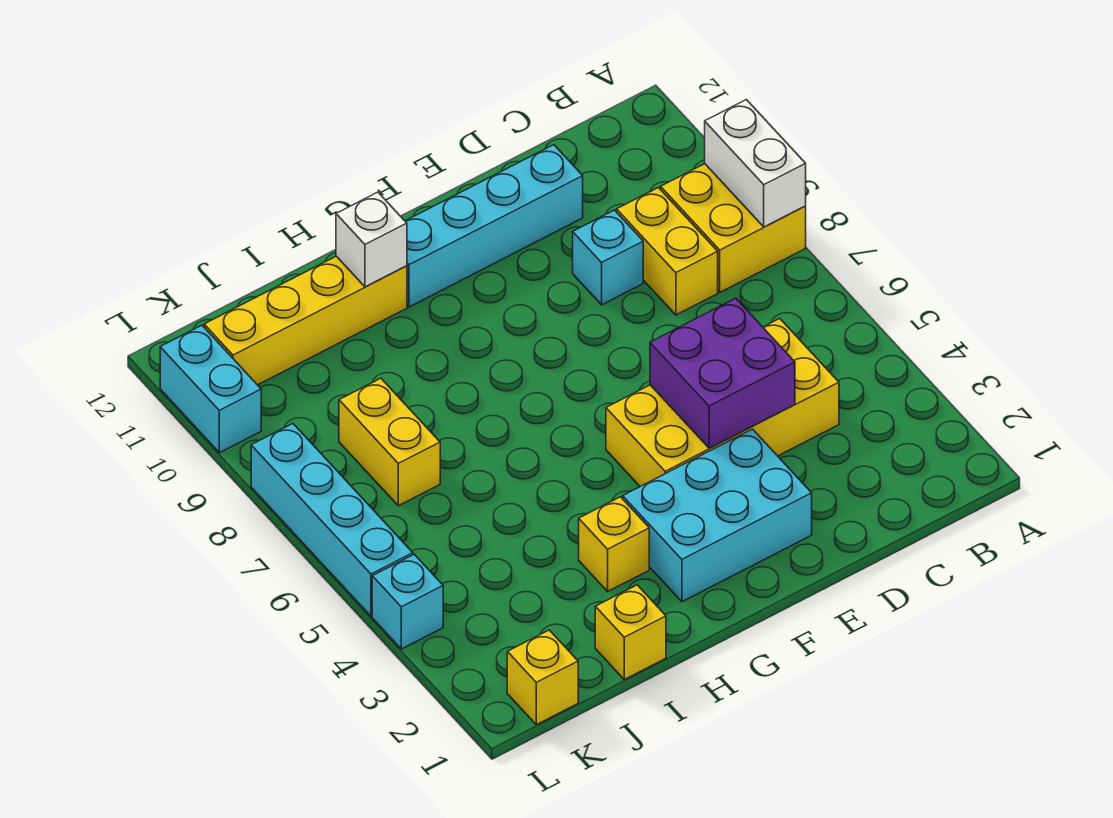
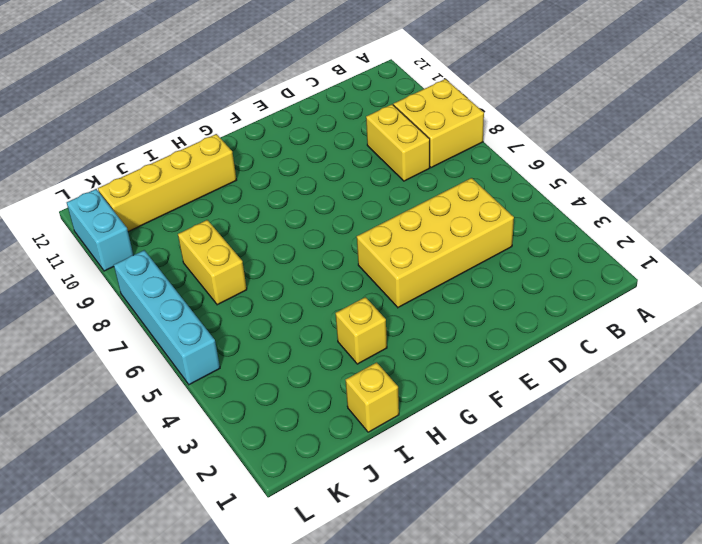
none -> cyan brick D9 level 1
none -> cyan brick D11:G11 level 1
none -> cyan brick E2:G3 level 1

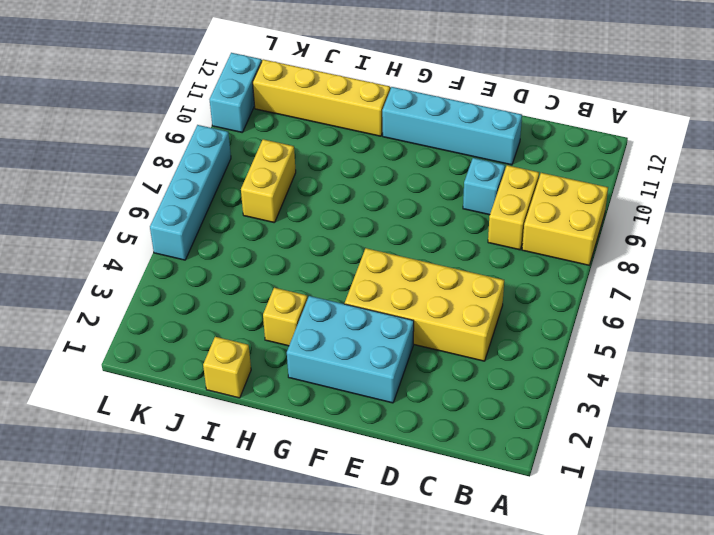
none -> yellow brick K1 level 1
none -> cyan brick L4 level 1
none -> white brick A8:A9 level 2

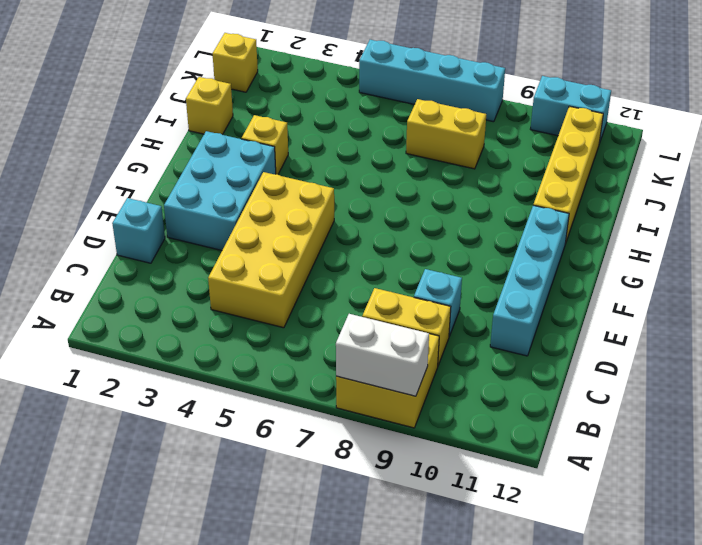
cyan brick D1 level 1 -> cyan brick L4 level 1
none -> purple brick D4:E5 level 2
none -> white brick H11 level 2

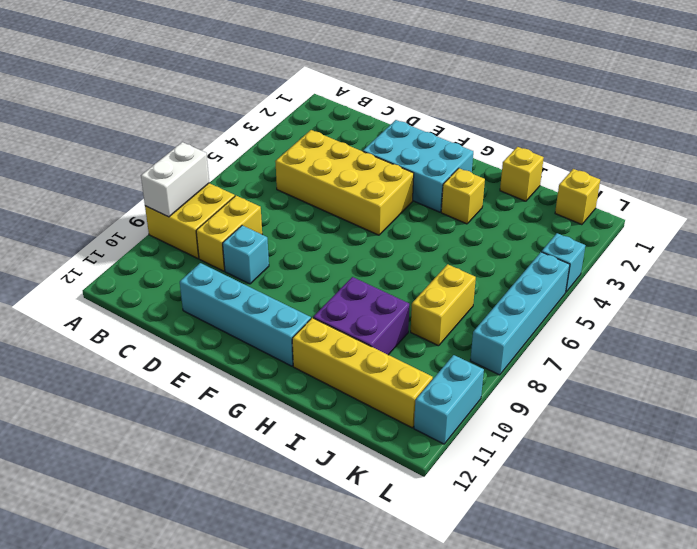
purple brick H9:I10 level 1 -> purple brick D4:E5 level 2
none -> white brick H11 level 2

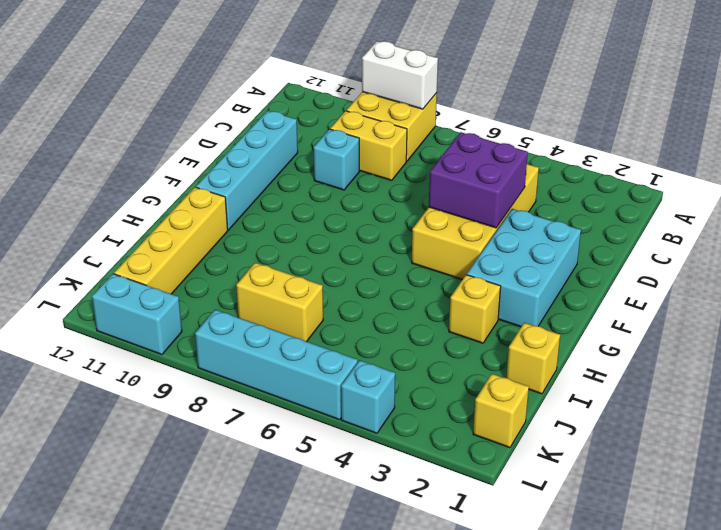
none -> white brick H11 level 2

